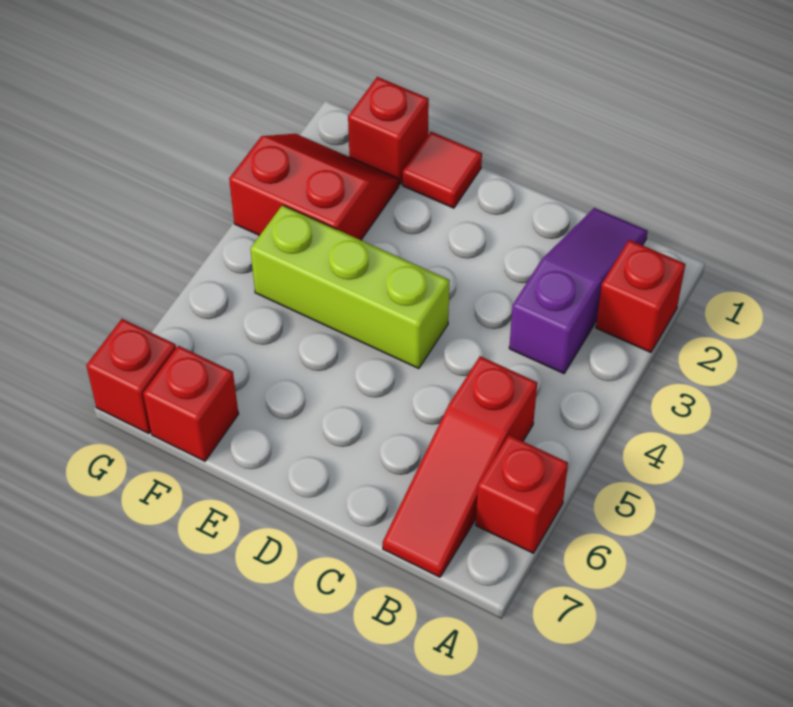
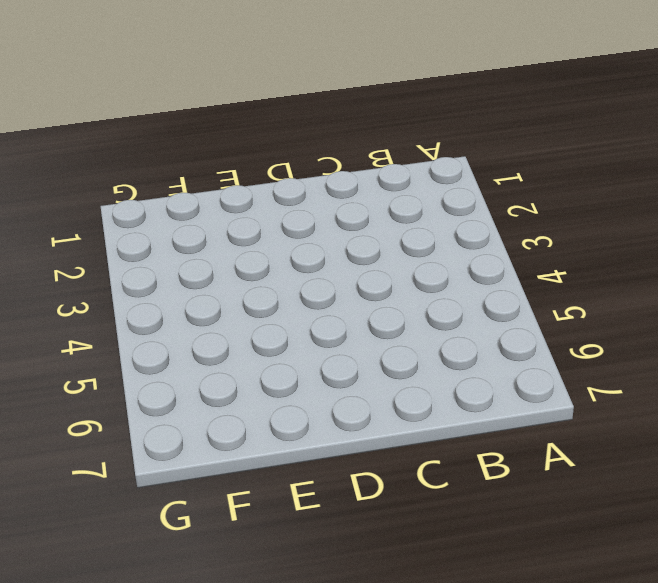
none -> red brick A2 level 1
none -> red brick A6 level 1

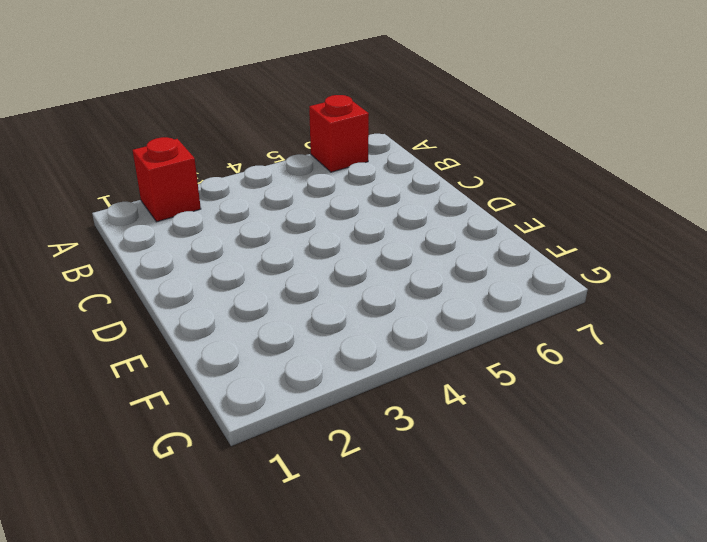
none -> purple slope B1:B3 level 1 top 3
none -> red slope B5:B7 level 1 top 5

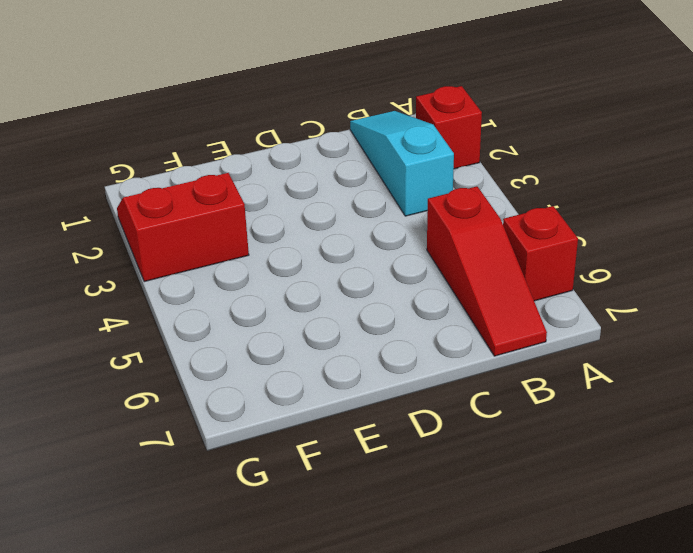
cyan slope B1:B3 level 1 top 3 -> purple slope B1:B3 level 1 top 3
none -> lime brick D4:F4 level 1
none -> red tile E1 level 1

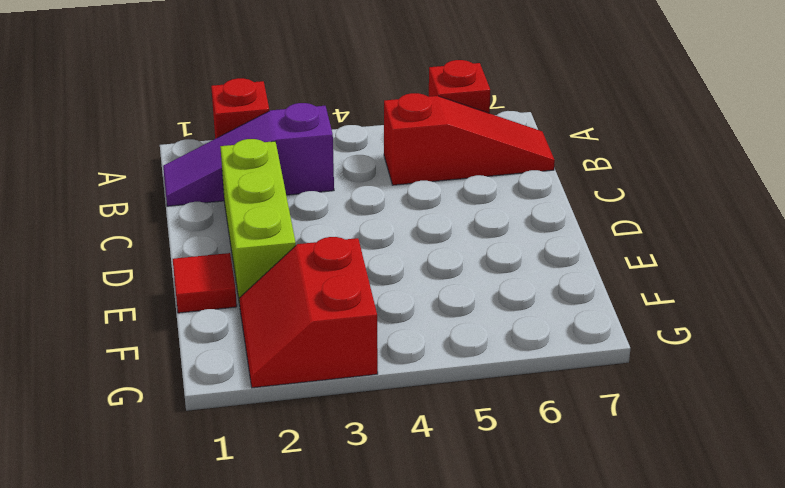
lime brick C2:E2 level 1 -> lime brick D4:F4 level 1
none -> red brick F1 level 1
none -> red brick F7 level 1

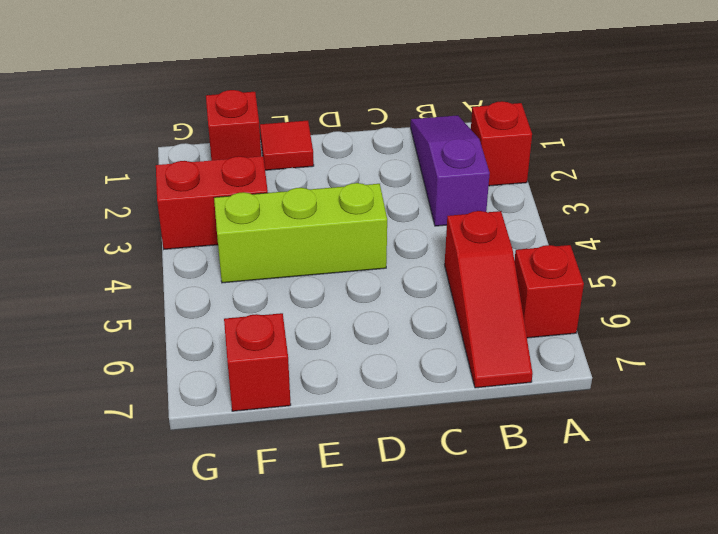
none -> red brick G7 level 1

